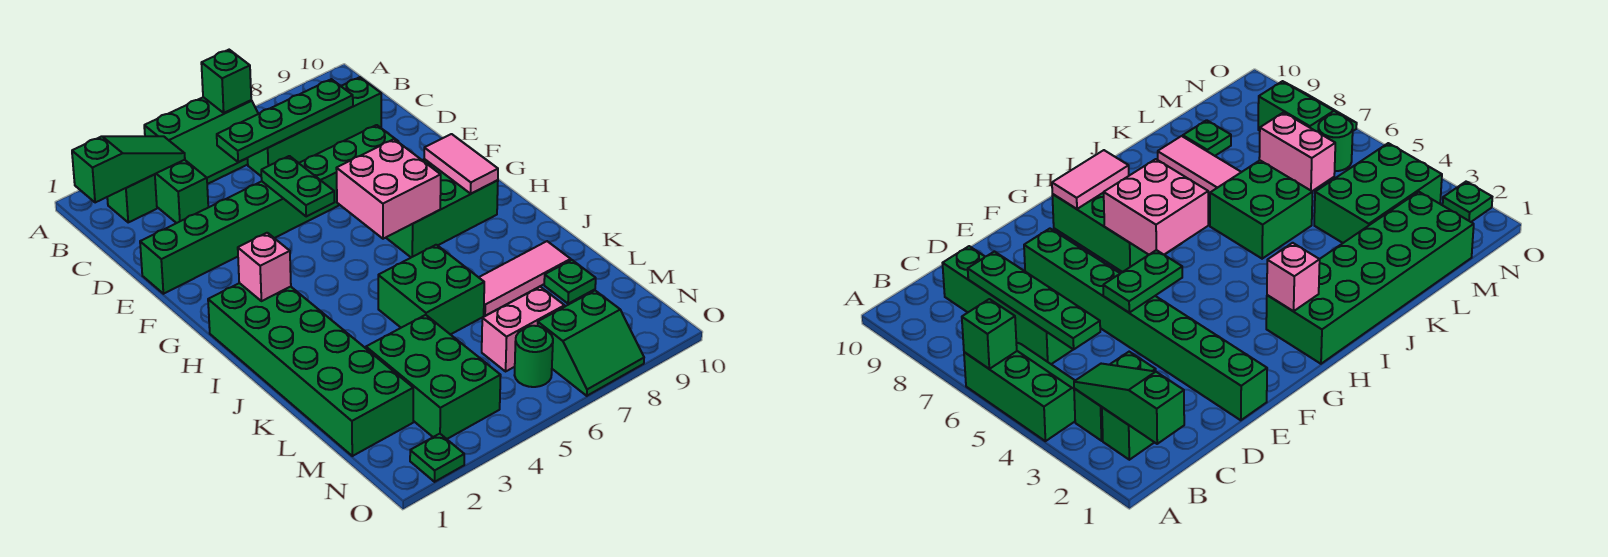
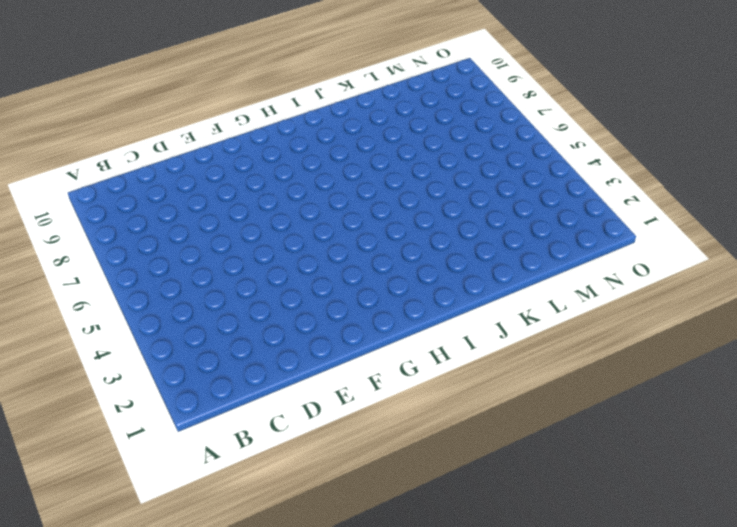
none -> green slope A4:B6 level 1 top A
none -> green brick B2 level 1
none -> green brick B3:C3 level 1

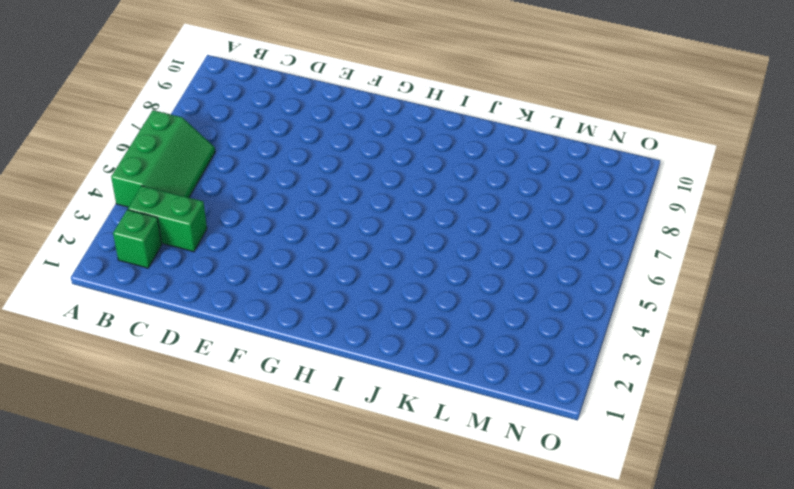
none -> green brick C6:C9 level 1
none -> green brick E1:E8 level 1
none -> green brick G7:H9 level 1

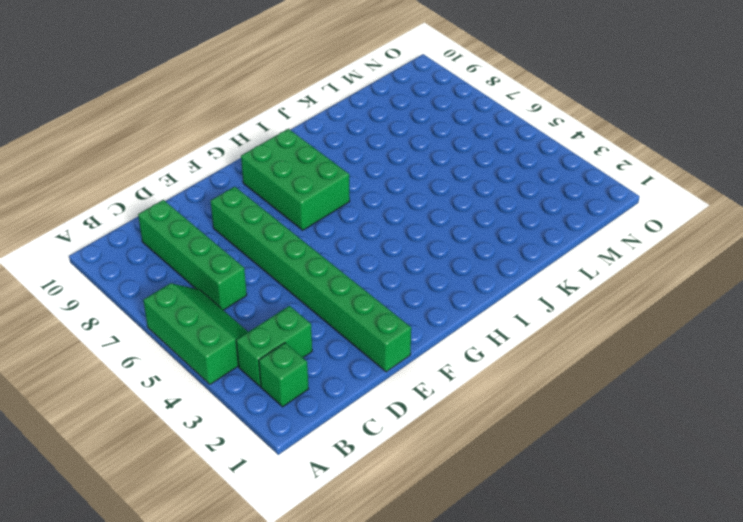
none -> green brick H1:M2 level 1
none -> green brick J5:K6 level 1
none -> pink tile K7:K9 level 1

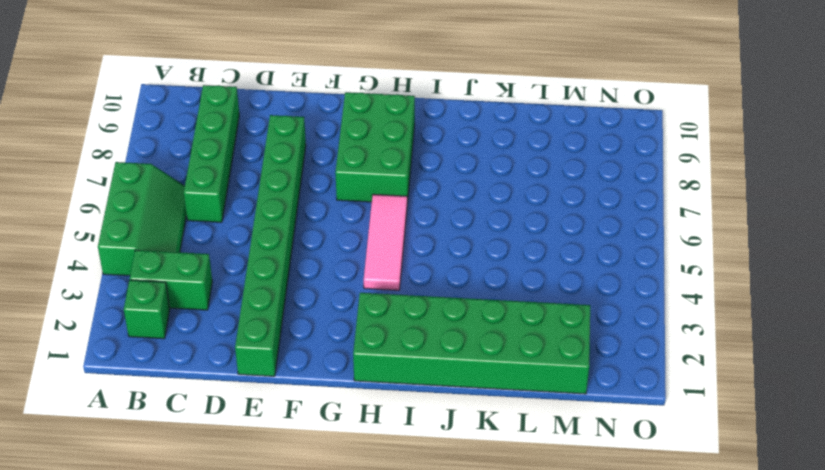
pink tile H4:H6 level 1 -> pink tile K7:K9 level 1
none -> green brick J5:K6 level 1
none -> green brick L3:N4 level 1
none -> green plate L9 level 1

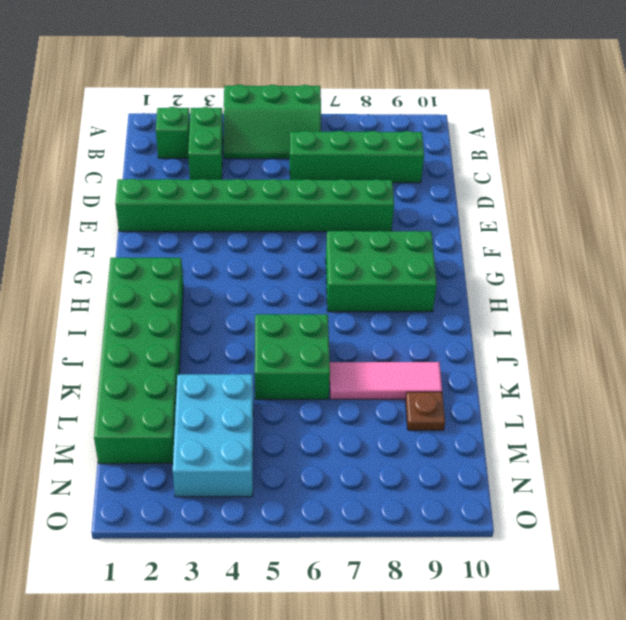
cyan brick L3:N4 level 1 -> green brick L3:N4 level 1
brown plate L9 level 1 -> green plate L9 level 1
none -> pink brick M6:M7 level 1
none -> green round brick N6 level 1
none -> green slope N7:O8 level 1 top N

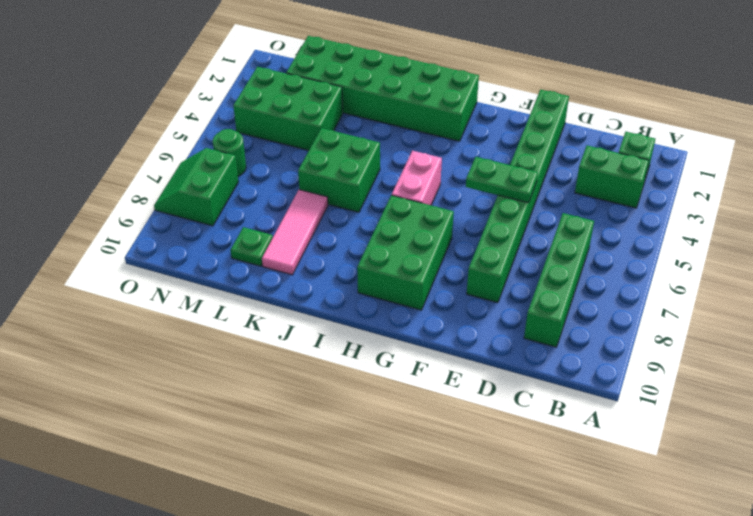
pink brick H5:H6 level 1 -> pink brick M6:M7 level 1
none -> green slope A4:B6 level 1 top A
none -> green plate O2 level 1
none -> green brick A6 level 2

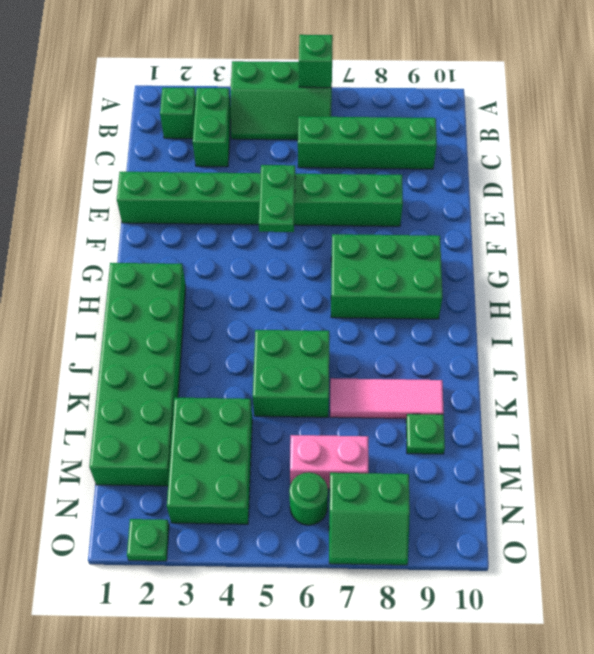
none -> green slope B1:B3 level 2 top 1
none -> green plate C5:C8 level 2
none -> pink brick G6:H7 level 2

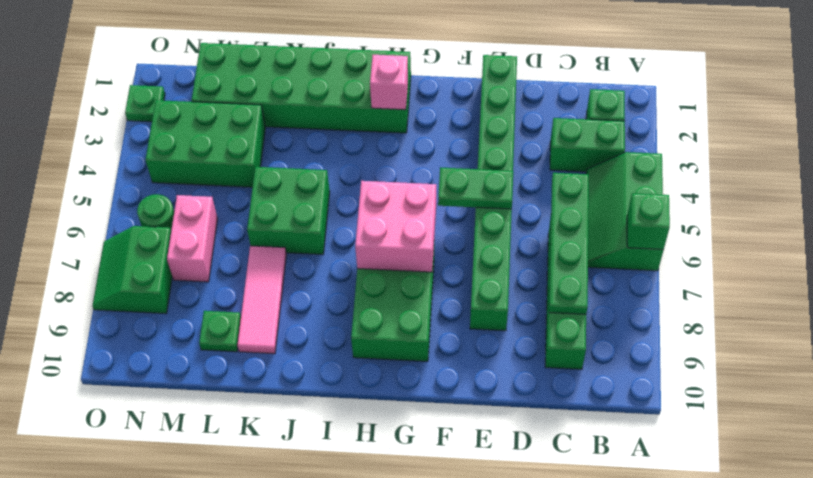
none -> green slope B1:B3 level 2 top 1
none -> pink tile G9:H9 level 2

